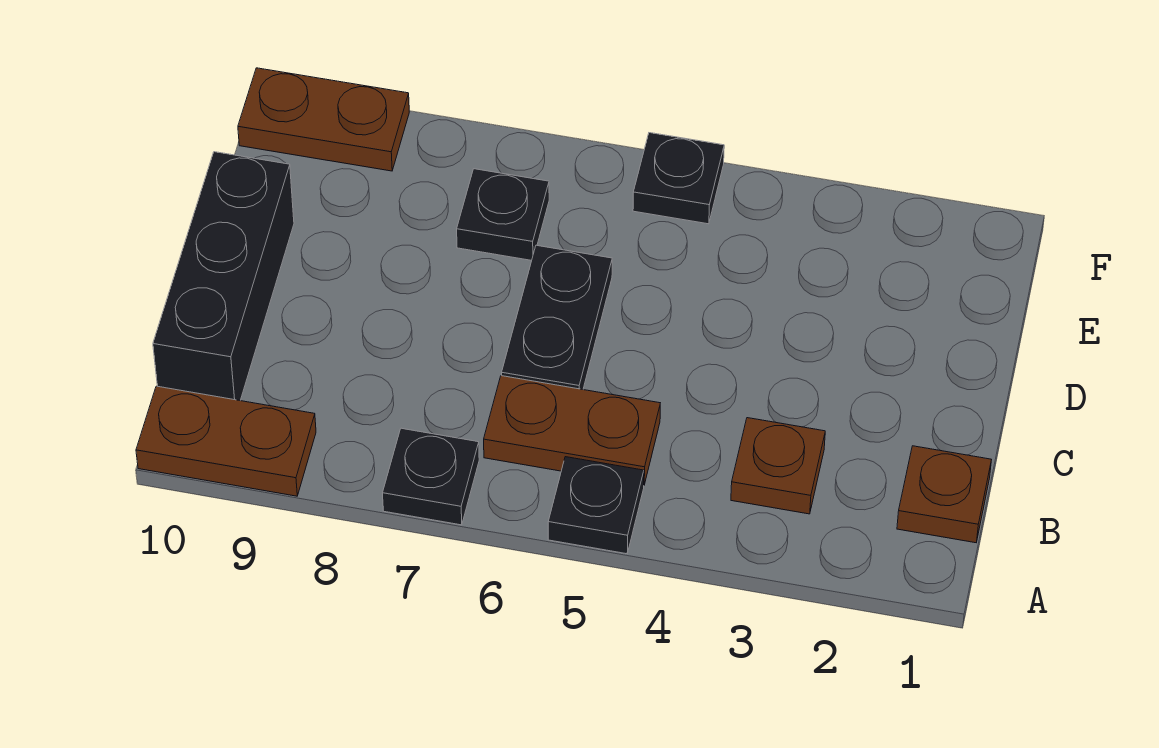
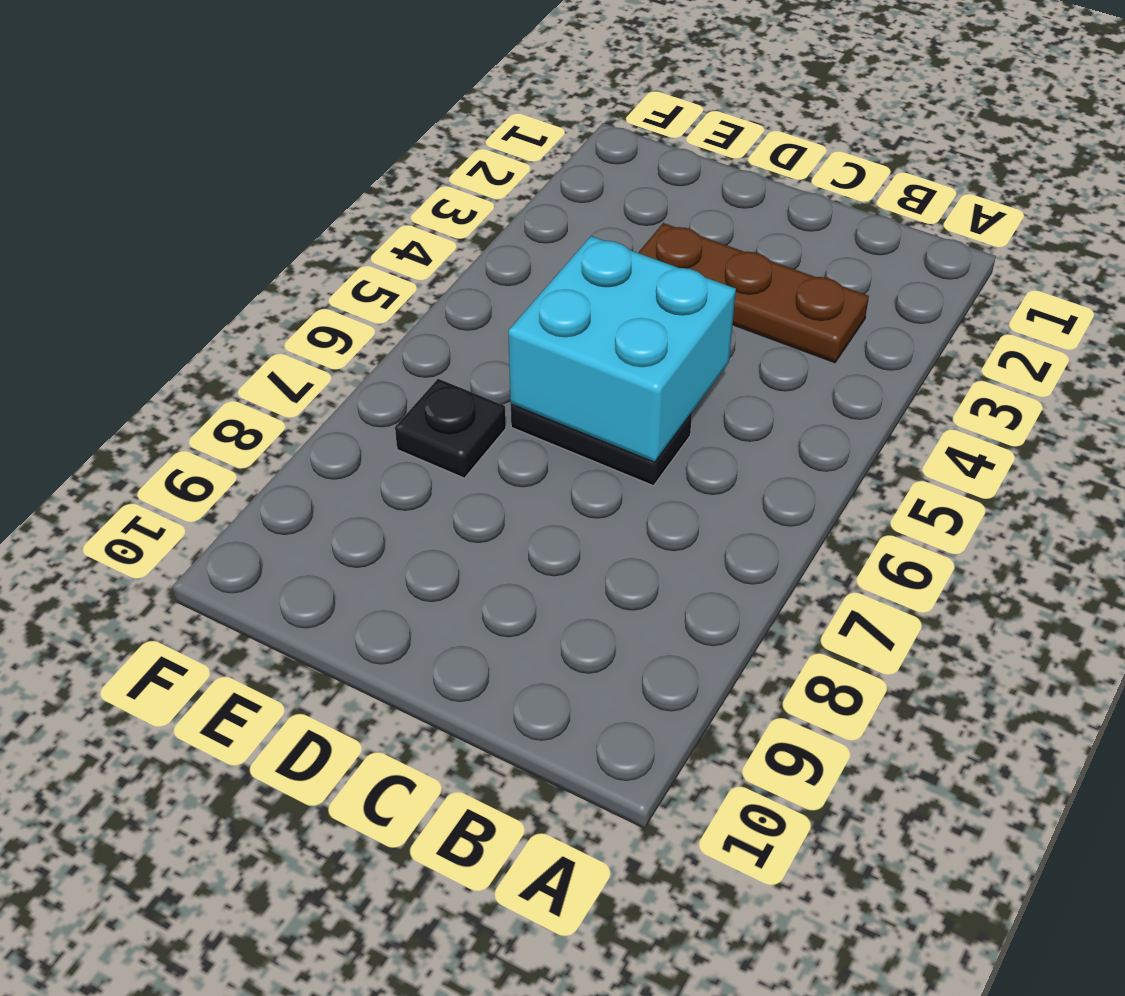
brown plate B3:D3 level 1 -> brown plate B3 level 1
cyan brick C5:D6 level 2 -> none
none -> black plate A5 level 1
none -> black plate A7 level 1

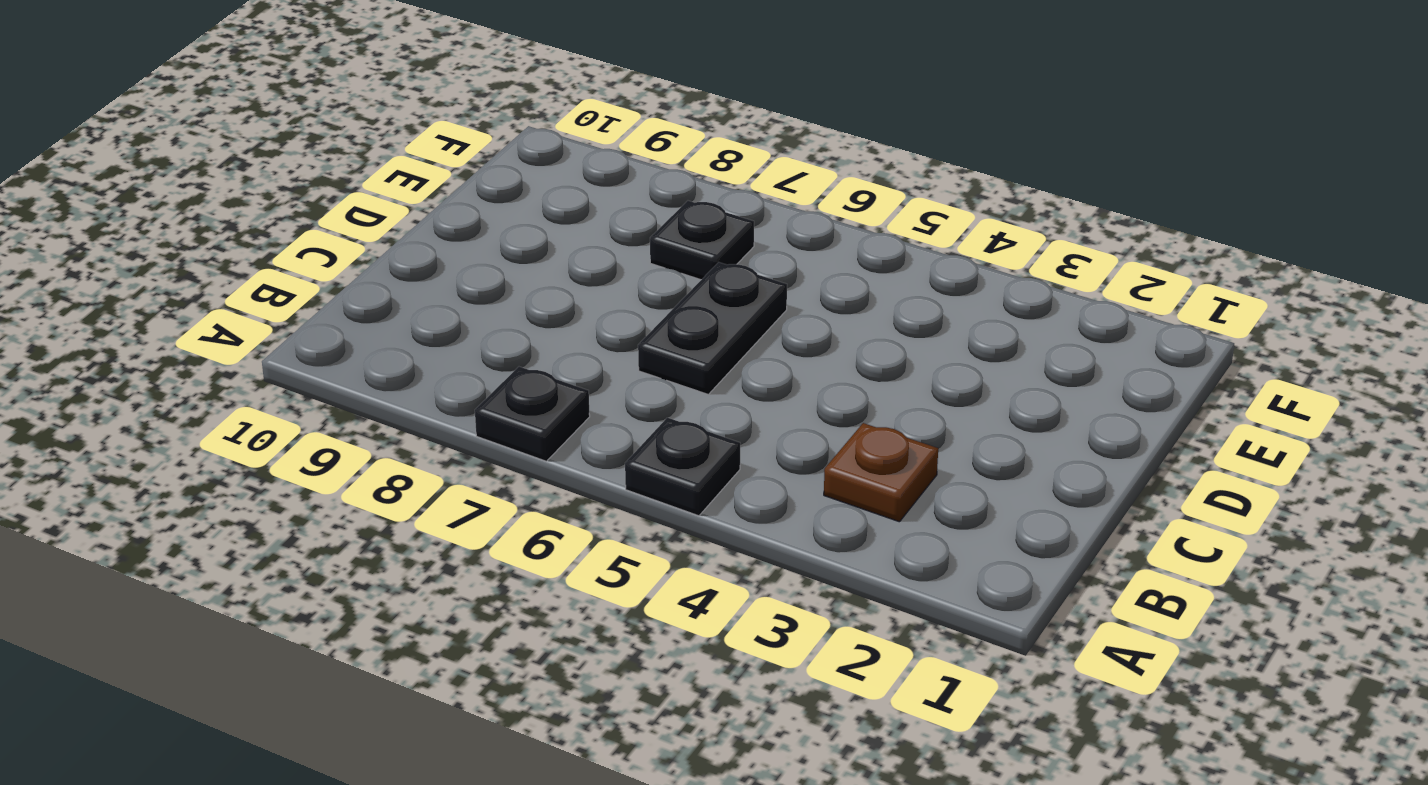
none -> brown plate A9:A10 level 1
none -> brown plate B1 level 1

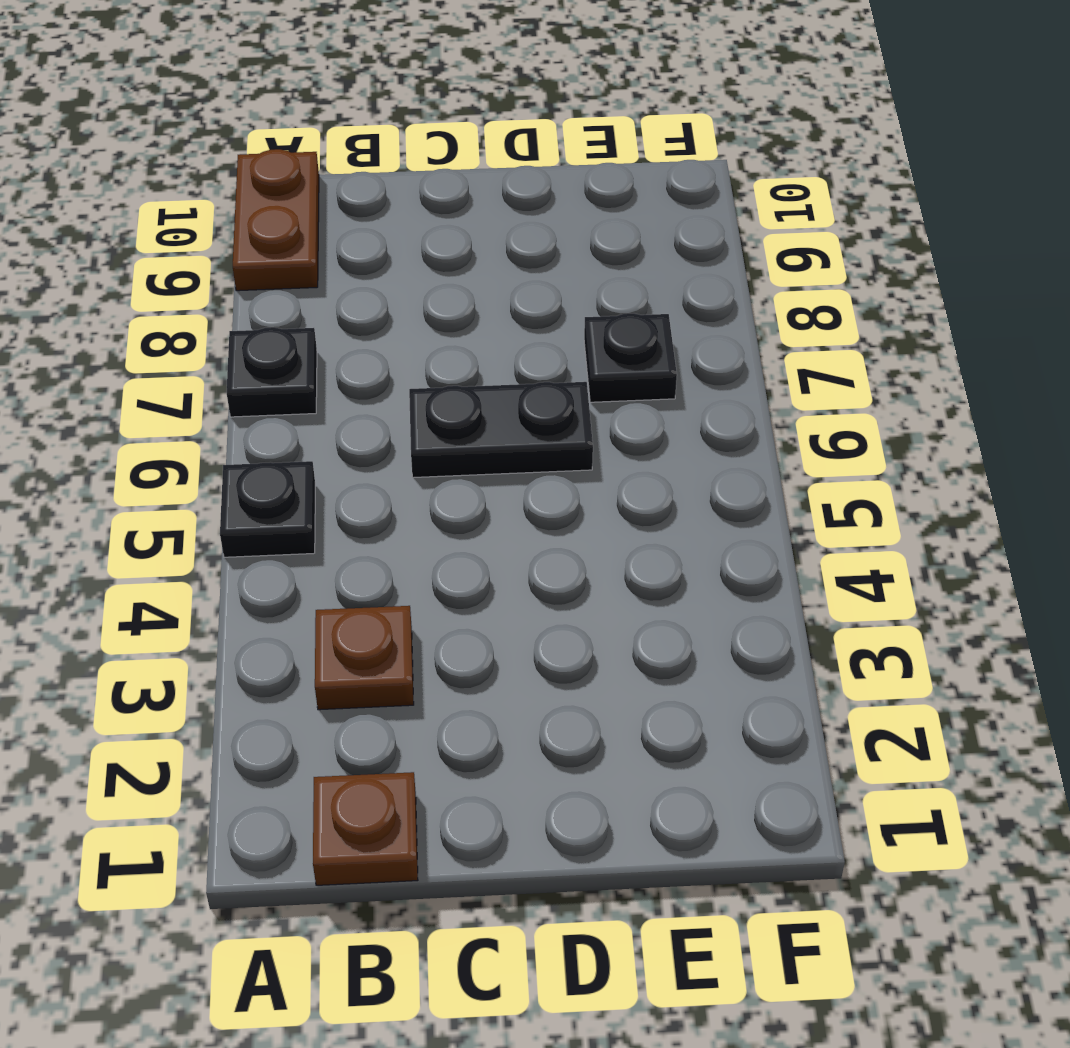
none -> brown plate B5:B6 level 1
none -> black brick B10:D10 level 1

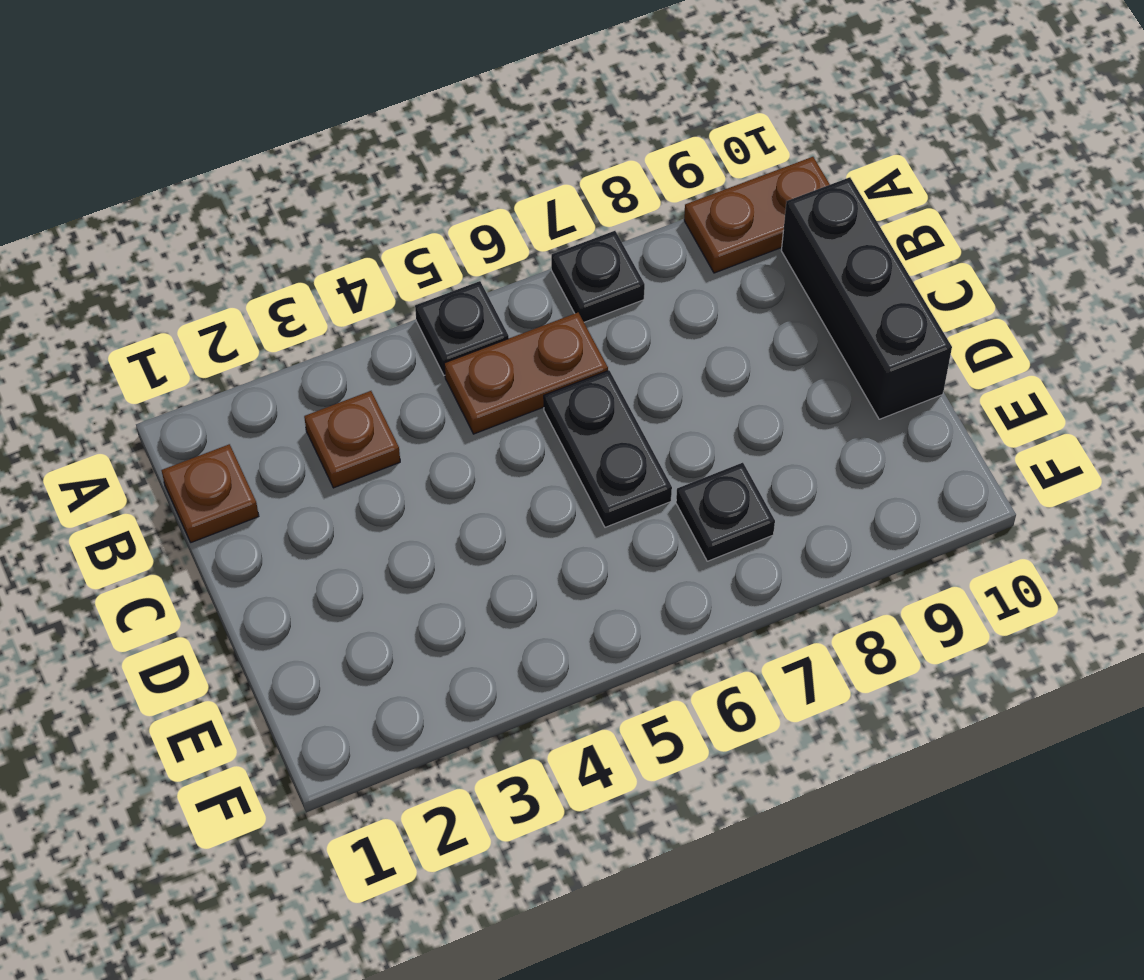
none -> black plate F5 level 1
none -> brown plate F9:F10 level 1

